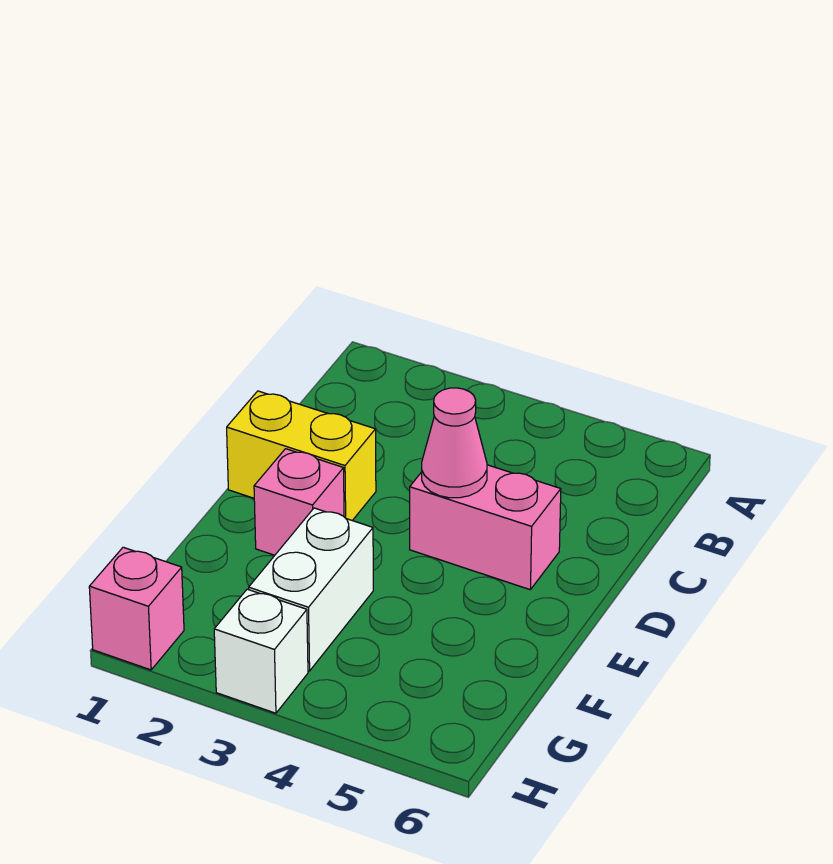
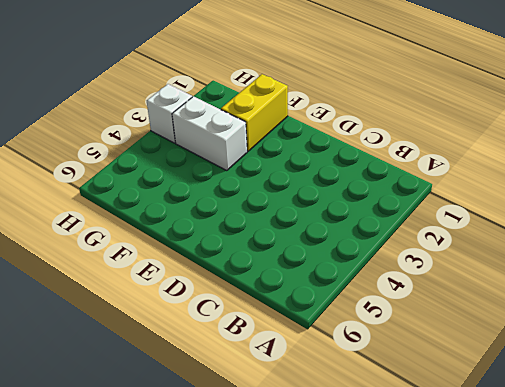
yellow brick F1:F2 level 1 -> yellow brick D1:D2 level 1
none -> pink brick D4:D5 level 1
none -> pink brick E2 level 1

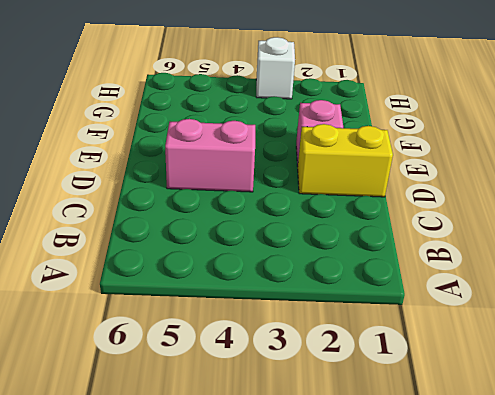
none -> white brick F3:G3 level 1
none -> pink brick H1 level 1

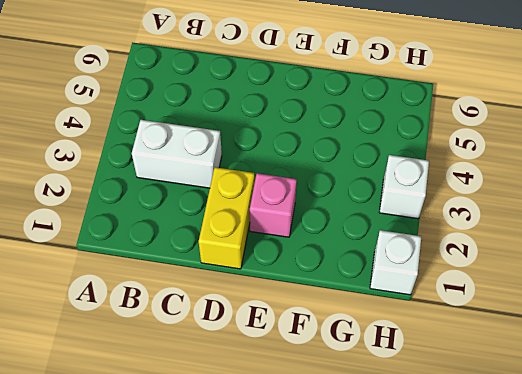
white brick B3:C3 level 1 -> white brick F3:G3 level 1
white brick H1 level 1 -> pink brick H1 level 1
none -> pink brick D4:D5 level 1
none -> pink cone D4 level 2

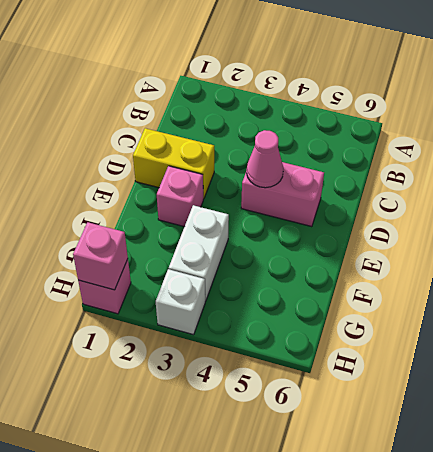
pink brick H1 level 2 -> none

